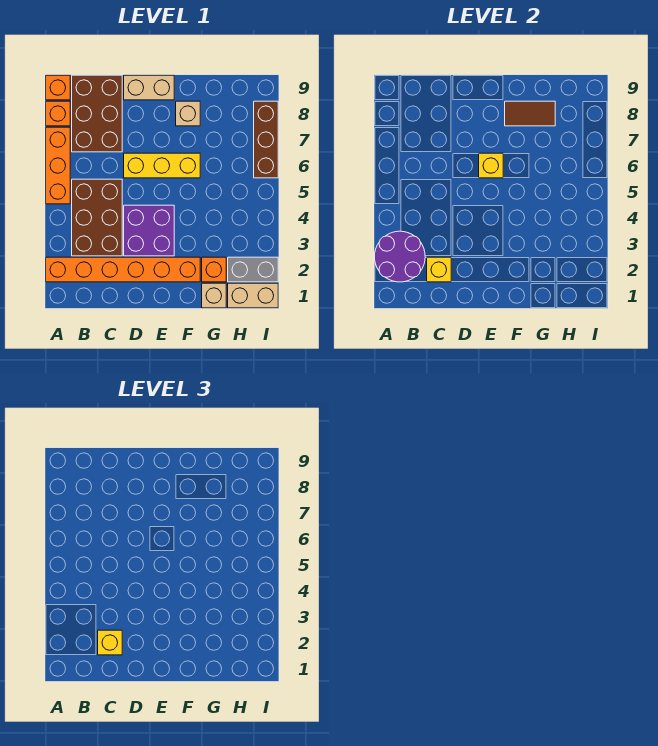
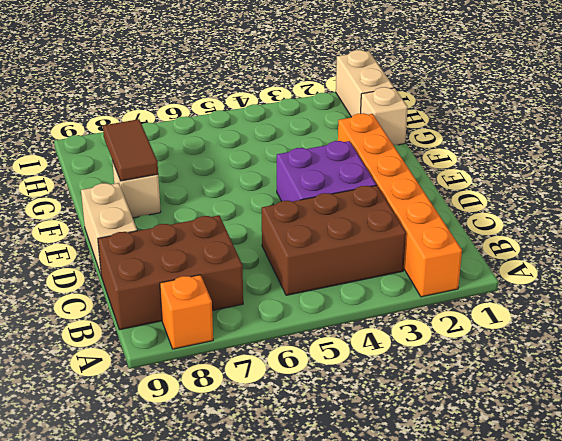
none -> orange brick A5:A7 level 1
none -> orange brick A9 level 1
none -> yellow brick D6:F6 level 1

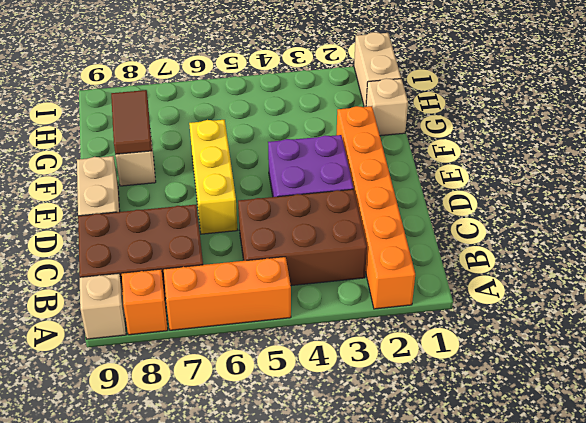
tan brick A9 level 1 -> orange brick A9 level 1
none -> orange brick G2 level 1
none -> grey brick H2:I2 level 1
none -> brown brick I6:I8 level 1

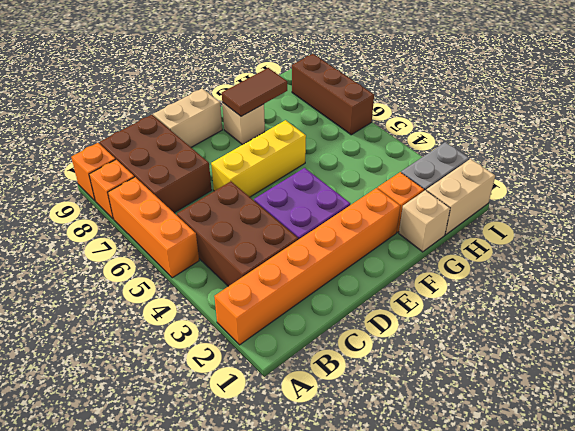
none -> purple round brick A2:B3 level 2
none -> yellow brick C2 level 2
none -> yellow brick E6 level 2

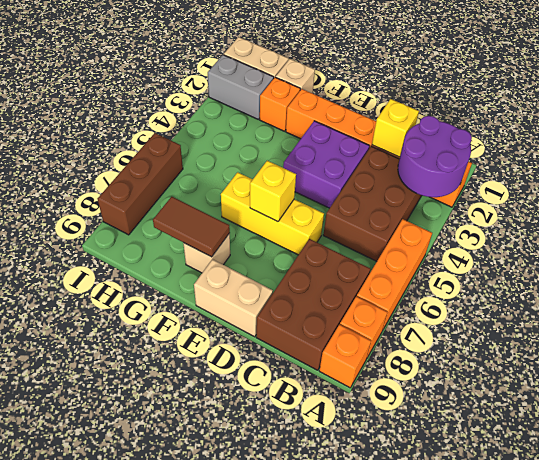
none -> yellow brick C2 level 3

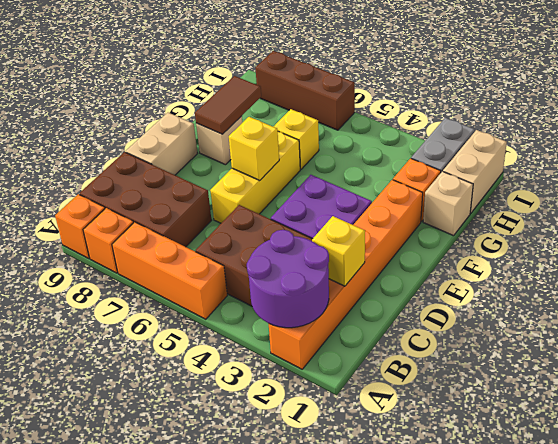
yellow brick G6 level 1 -> yellow brick C2 level 3

